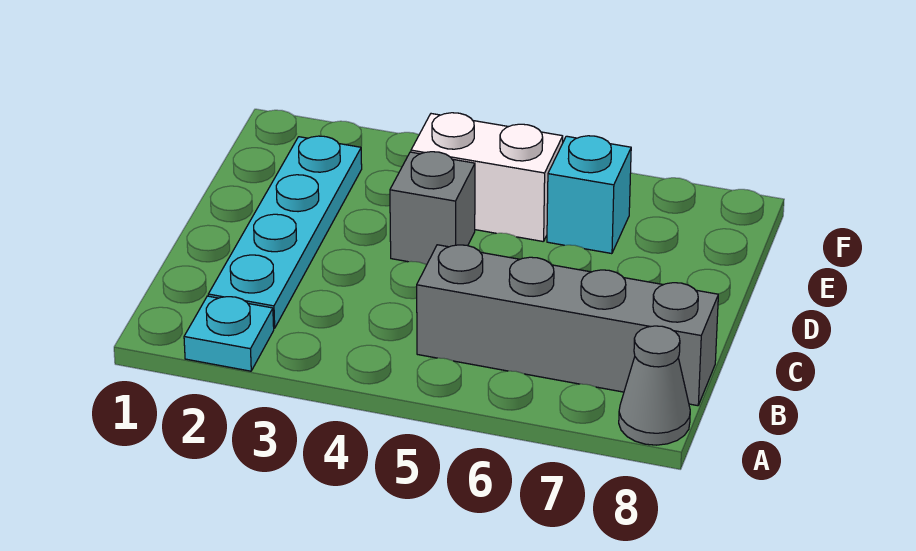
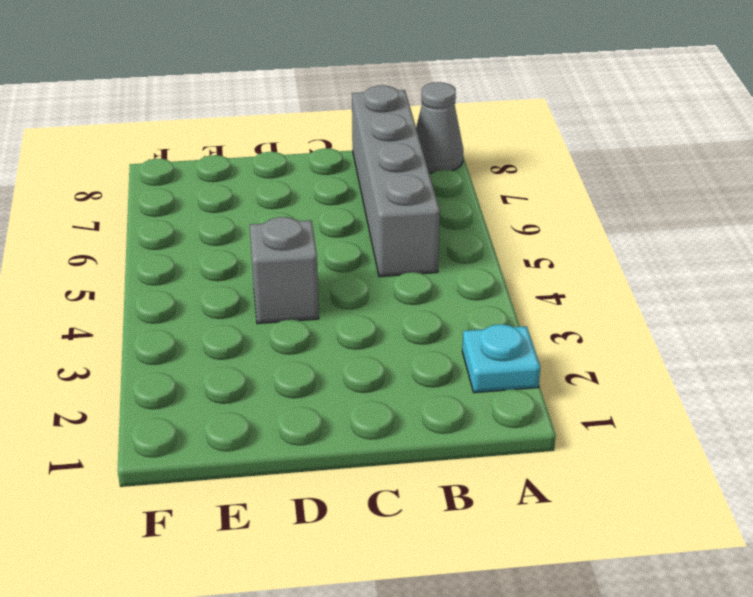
none -> cyan plate B2:E2 level 1
none -> white brick E4:E5 level 1

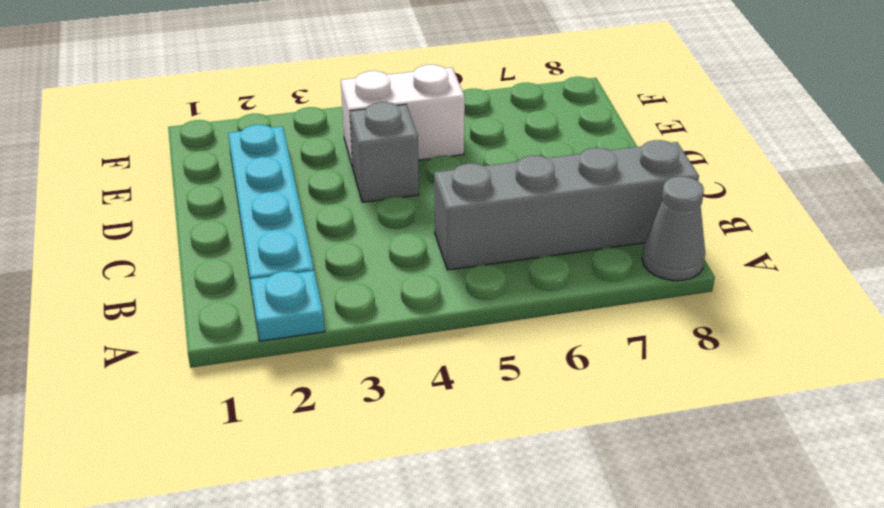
none -> cyan brick E6 level 1

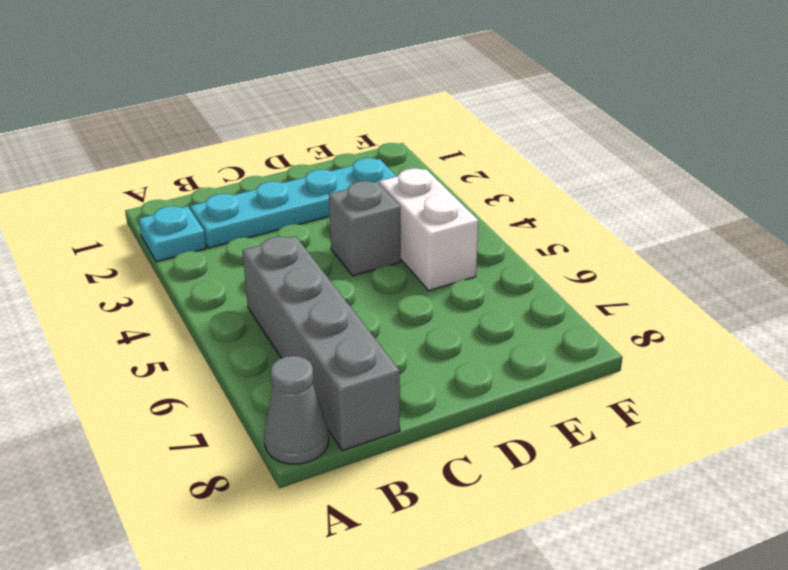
none -> cyan brick E6 level 1

